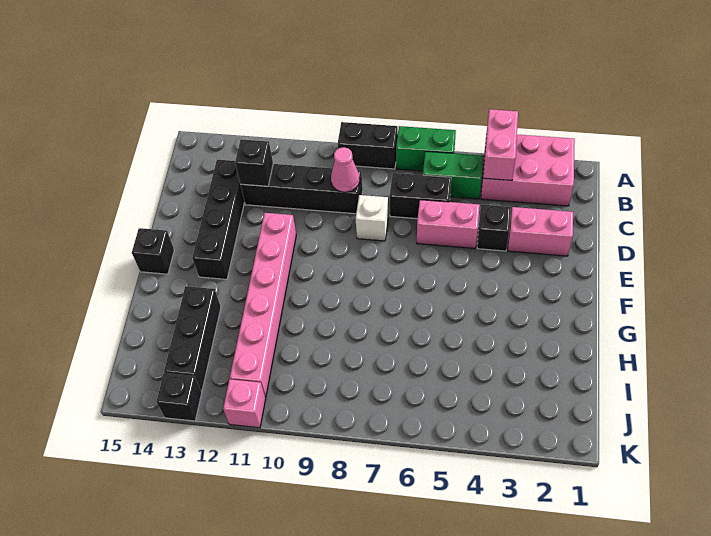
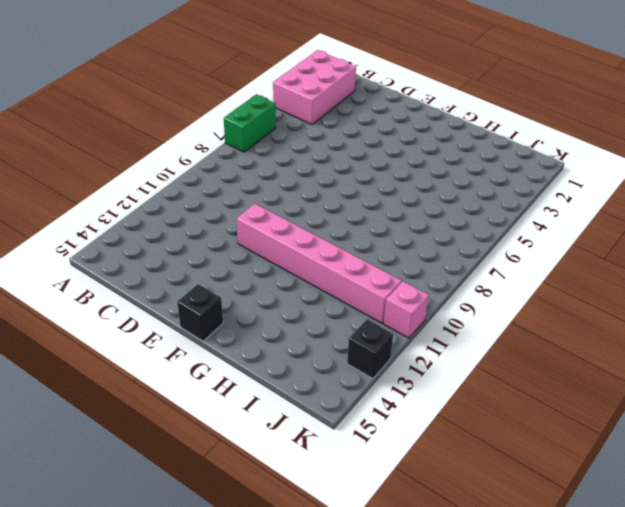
none -> black brick A8:A9 level 1
none -> green brick B5:B6 level 1
none -> black brick C6:C7 level 1

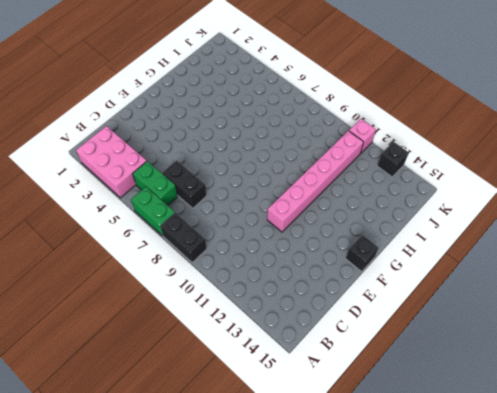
none -> black brick C9:C12 level 1
none -> black brick C13:F13 level 1
none -> pink brick D2:D3 level 1

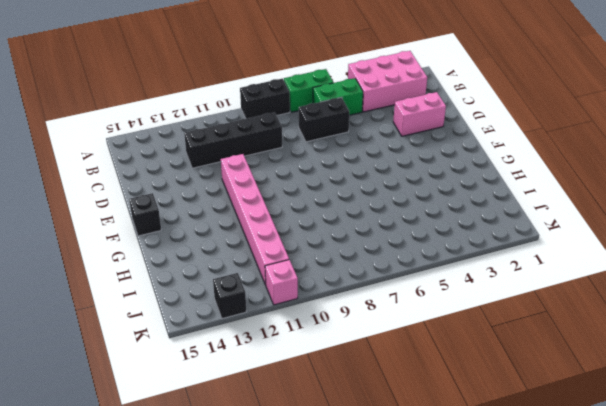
none -> black brick C13:F13 level 1
none -> black brick D4 level 1
none -> pink brick D5:D6 level 1

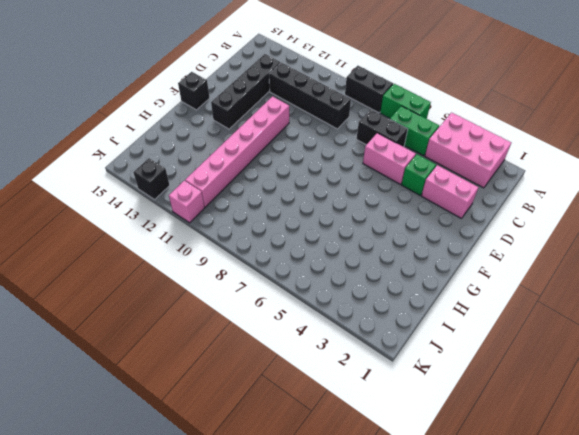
green brick D4 level 1 -> black brick D4 level 1
none -> white brick D8 level 1
none -> black brick H13:J13 level 1
none -> pink brick A4:B4 level 2

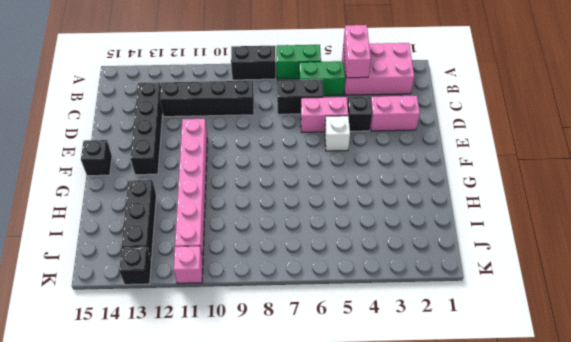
white brick E5 level 1 -> white brick D8 level 1
none -> pink cone C9 level 2
none -> black brick C12 level 2

